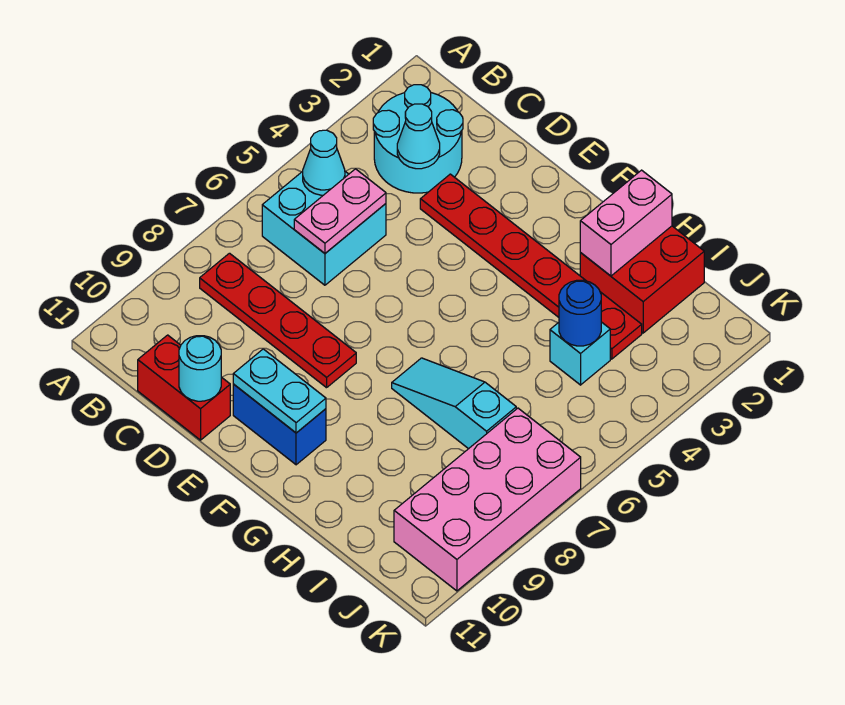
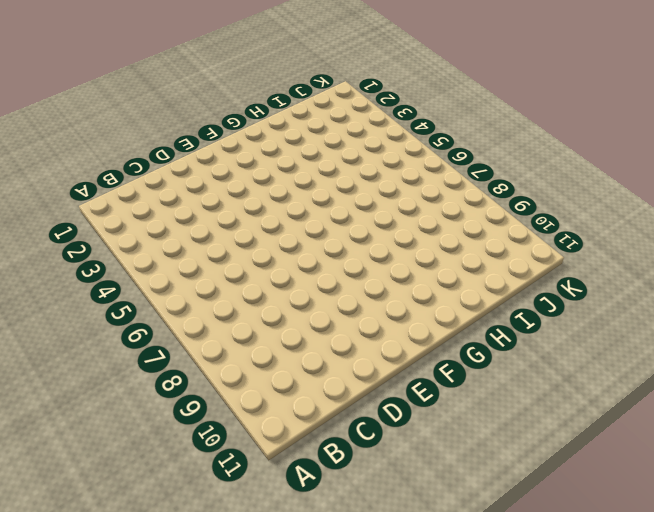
none -> cyan round brick B2:C3 level 1
none -> cyan brick B5:C6 level 1
none -> red plate B8:E8 level 1

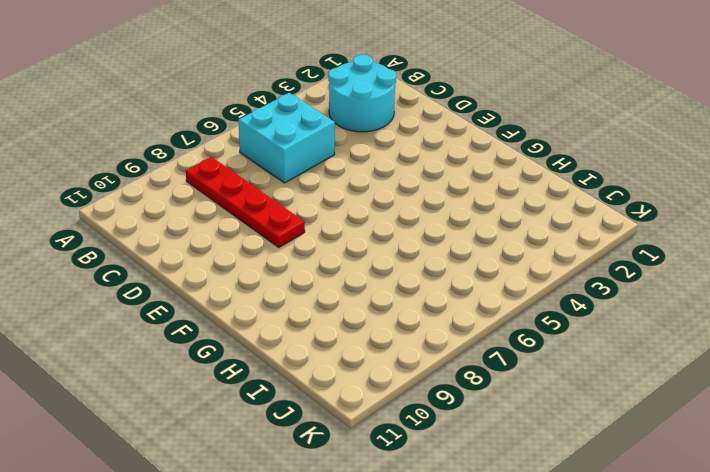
none -> red brick C11:D11 level 1
none -> red plate D3:I3 level 1
none -> blue brick E10:F10 level 1

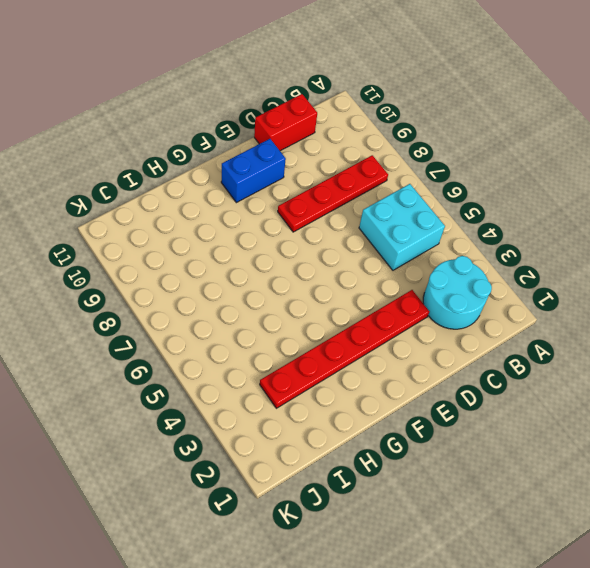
none -> cyan slope G7:I7 level 1 top I
none -> red brick H1:I2 level 1
none -> cyan brick I4 level 1

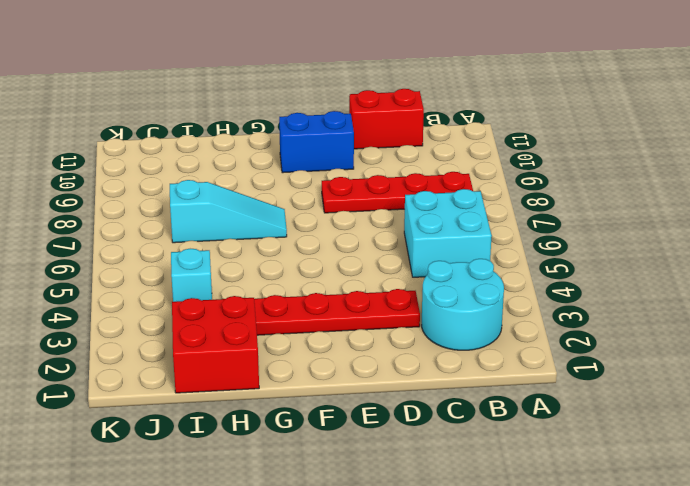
none -> pink brick J7:K10 level 1
none -> cyan cone B5 level 2
none -> cyan cone C3 level 2

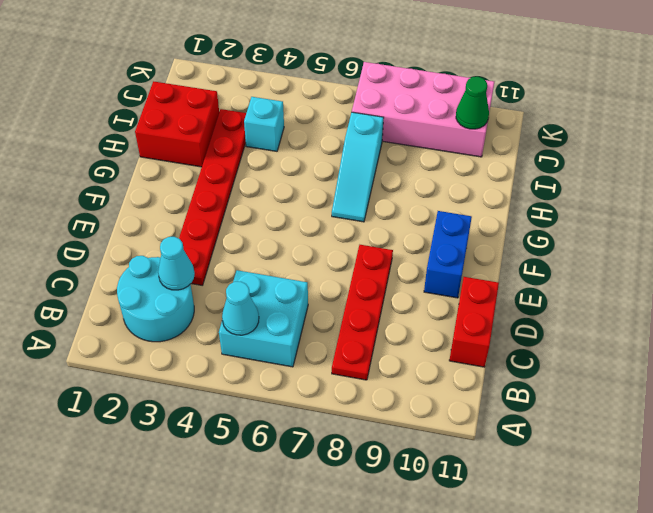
green cone J10 level 2 -> none
none -> pink plate C5:C6 level 2
none -> cyan round brick D11 level 2
none -> cyan plate E10:F10 level 2

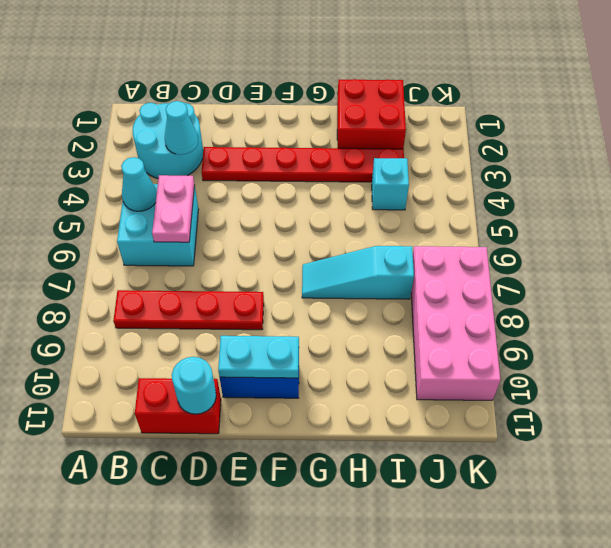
none -> pink brick H1:H2 level 2
none -> blue round brick I4 level 2

